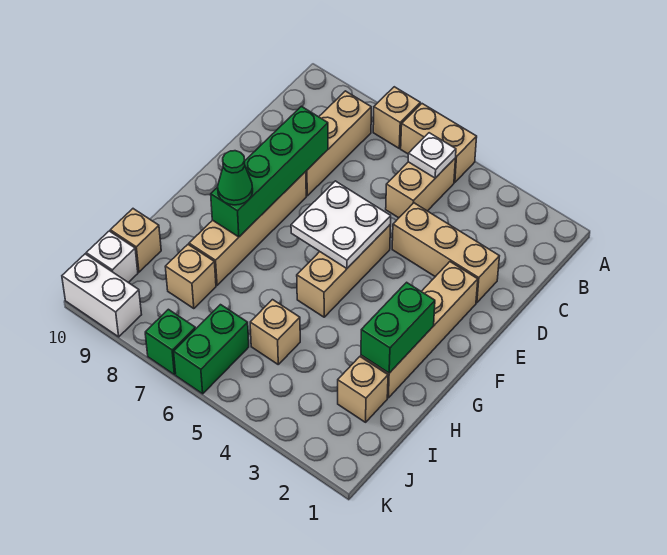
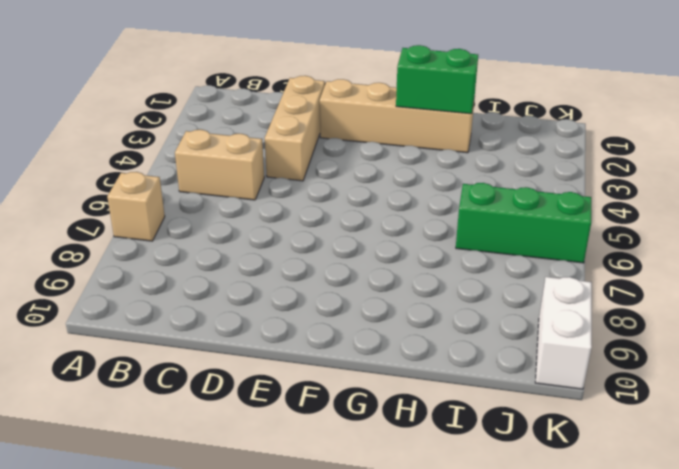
green brick I6:K6 level 1 -> green brick J6:K6 level 1
none -> tan brick A5:A6 level 1
none -> tan brick B8:D8 level 1
none -> tan brick E5:G5 level 1

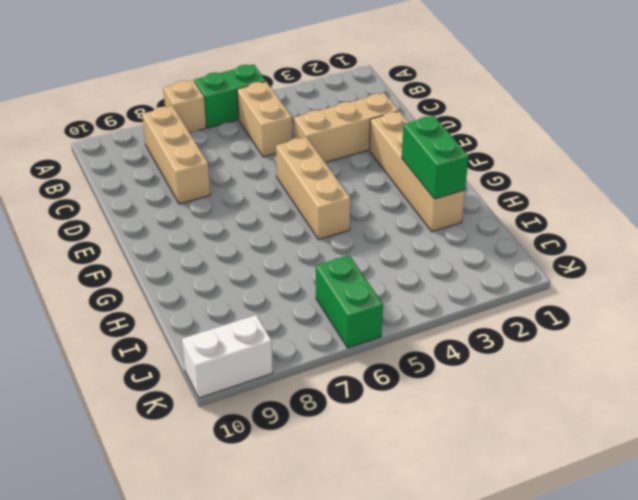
green brick A5:A6 level 1 -> tan brick A5:A6 level 1
none -> tan brick E8:H8 level 1
none -> tan brick I2 level 1
none -> tan brick I5 level 1

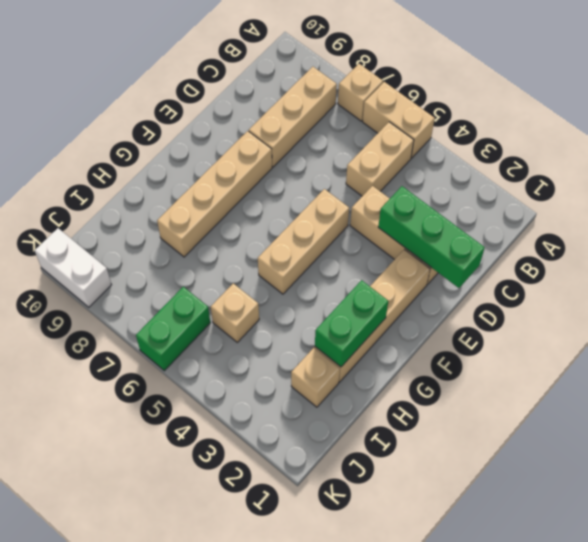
green brick D1:D3 level 2 -> none
none -> tan brick I8 level 1
none -> tan brick I10 level 1
none -> white brick J10 level 1

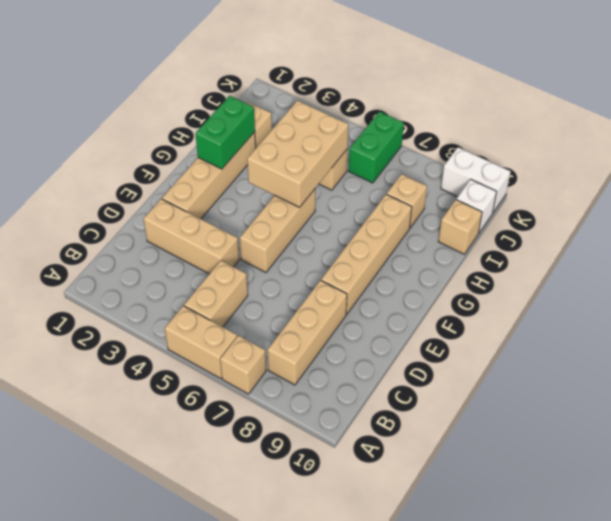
tan brick G4:I5 level 2 -> none
none -> green brick K7 level 1
none -> white plate B5 level 2
none -> green brick D8:G8 level 2

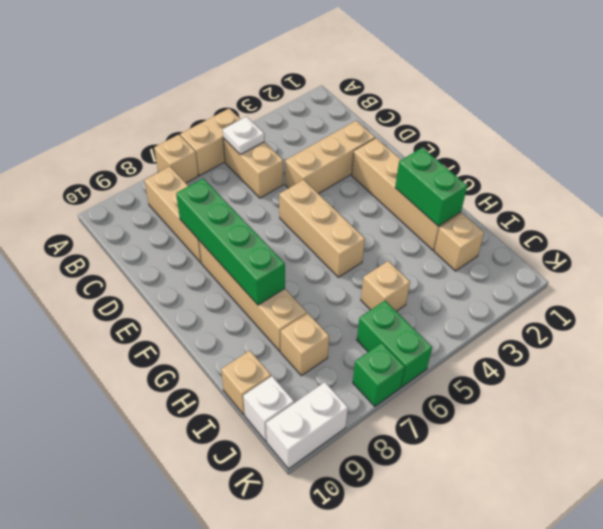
none -> white plate E5:F6 level 2
none -> green cone G8 level 3

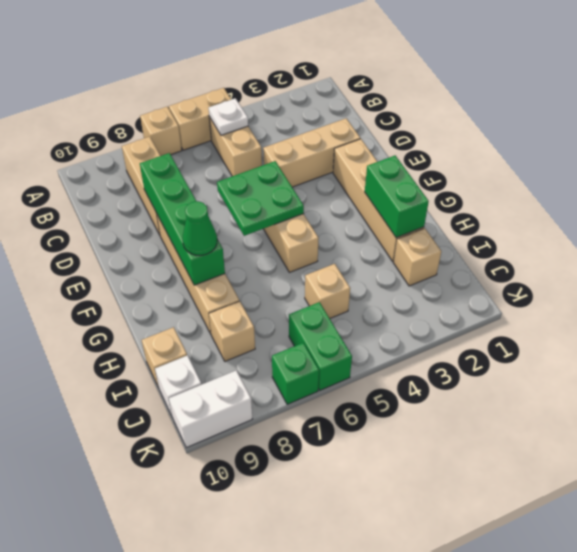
green plate E5:F6 level 2 -> white plate E5:F6 level 2

